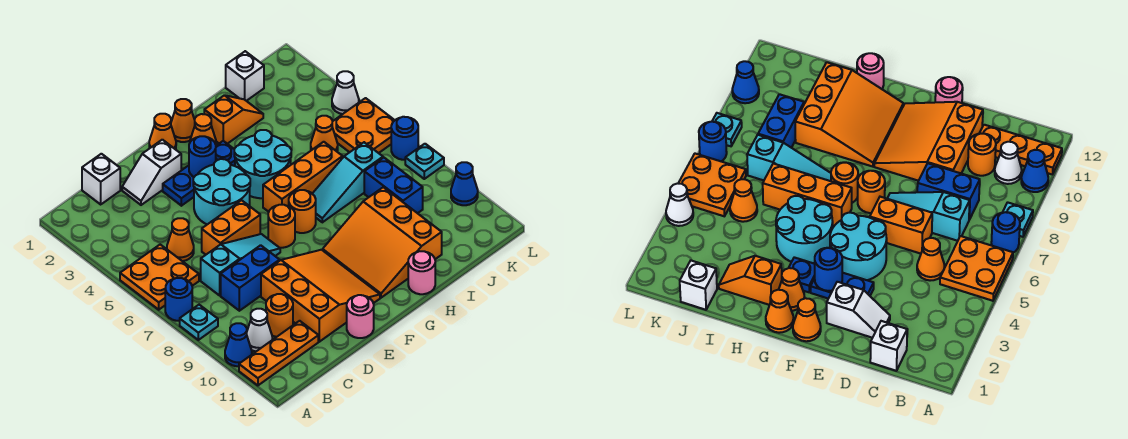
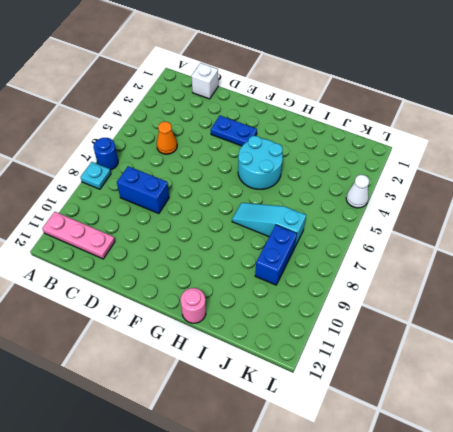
pink plate A11:C11 level 1 -> orange plate A11:C11 level 1
none -> orange plate A5:B6 level 1
none -> blue cone A10 level 1
none -> white cone B10 level 1
none -> cyan slope C7:E7 level 1 top C

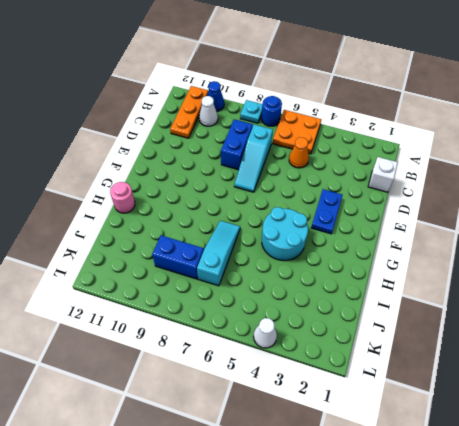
none -> orange round brick C10 level 1
none -> white slope D2:E2 level 1 top E
none -> orange brick D6:E6 level 1
none -> orange slope D9:F11 level 1 top D

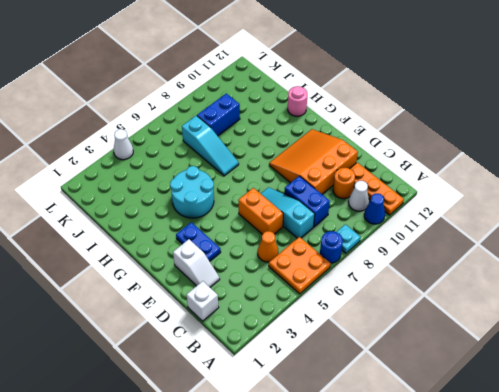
none -> cyan round brick E4:F5 level 1
none -> pink round brick E12 level 1
none -> orange cone F1 level 1
none -> orange round brick F7 level 1

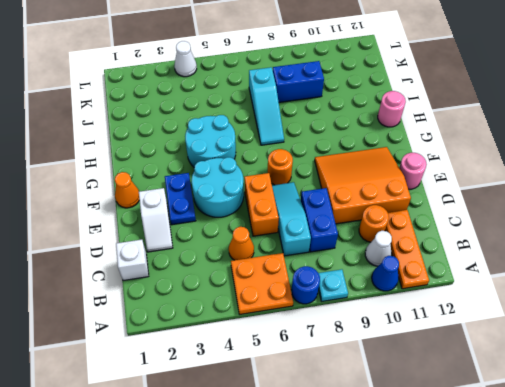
none -> orange cone G1 level 1
none -> orange cone G2 level 1
none -> blue plate G3 level 1
none -> orange brick G6:I6 level 1

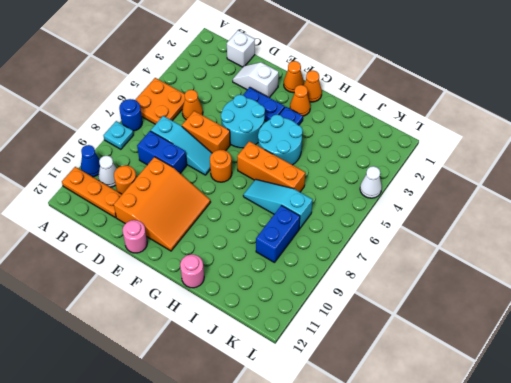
none -> orange round brick G7 level 1
none -> orange slope G9:I11 level 1 top I
none -> orange slope H2:I2 level 1 top H
none -> white brick J1 level 1

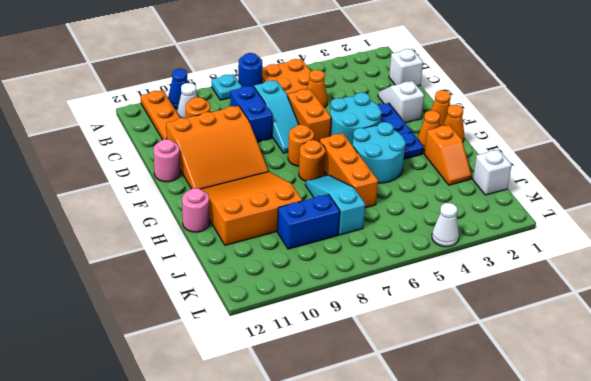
none -> orange cone J5 level 1
none -> orange plate K5:L6 level 1
none -> blue round brick L7 level 1
none -> cyan plate L8 level 1

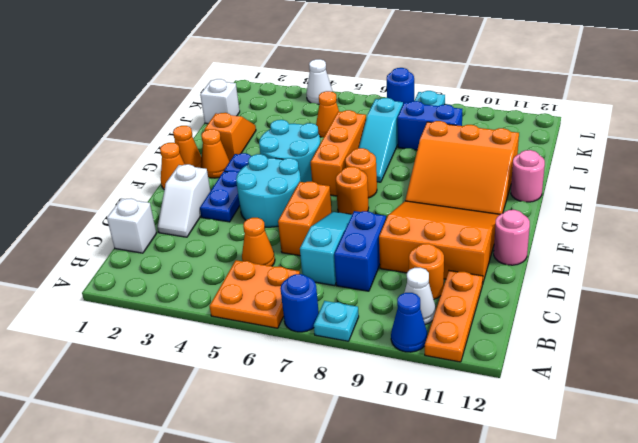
none -> orange plate K5:L6 level 1
none -> blue cone L10 level 1
none -> blue round brick F3 level 2

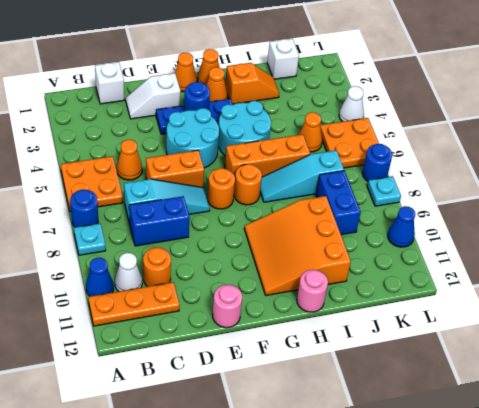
none -> orange slope D9:F11 level 1 top D

